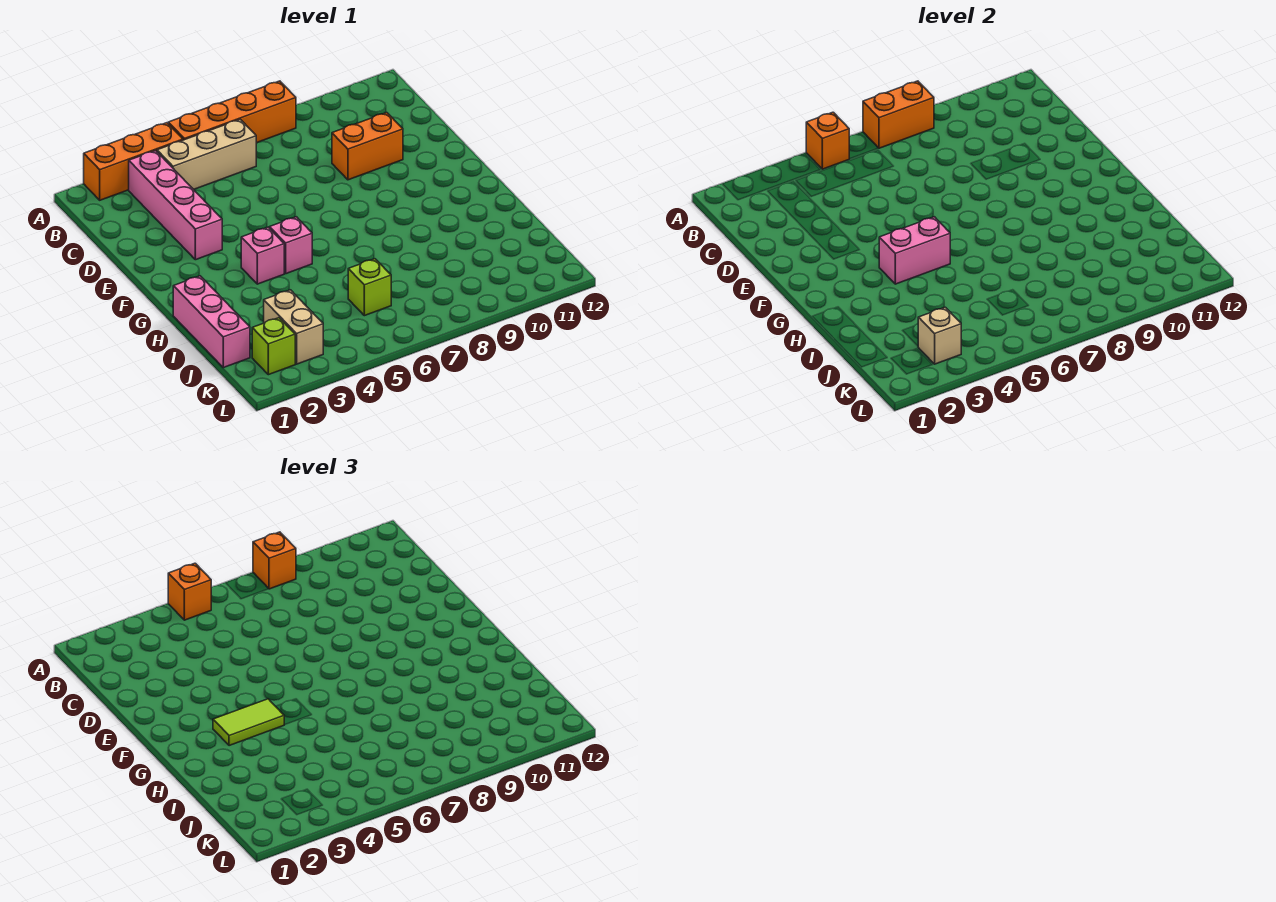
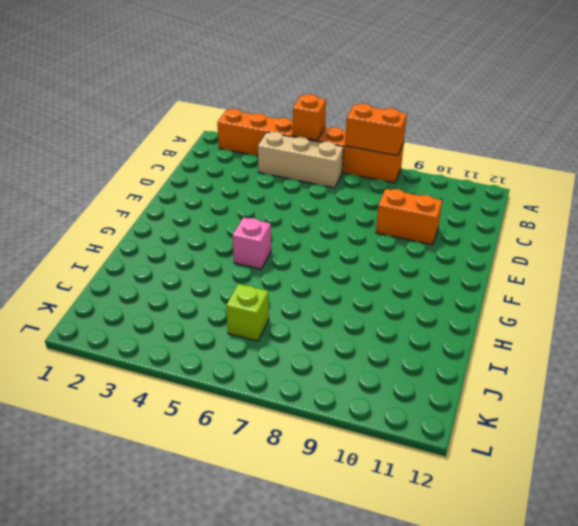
none -> pink brick B3:E3 level 1
none -> pink brick G4 level 1
none -> pink brick H1:J1 level 1

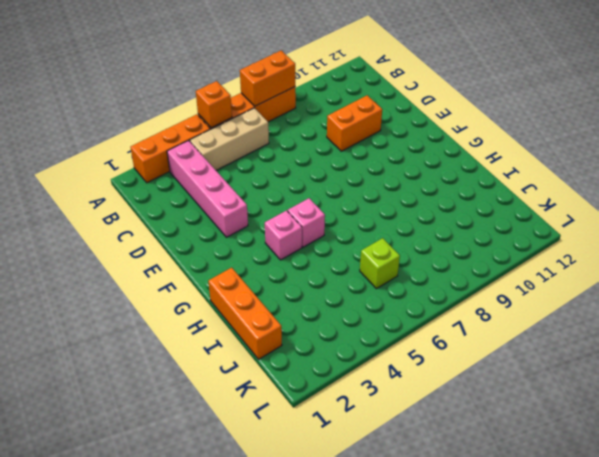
orange brick H1:J1 level 1 -> pink brick H1:J1 level 1
none -> tan brick J3:K3 level 1
none -> lime brick K2 level 1
none -> pink brick G4:G5 level 2

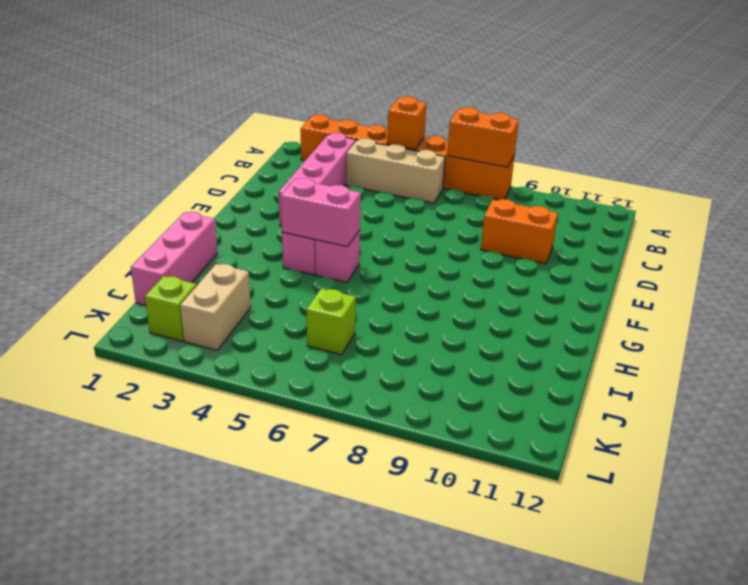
none -> tan brick K3 level 2
none -> orange brick A5 level 3
none -> orange brick A8 level 3

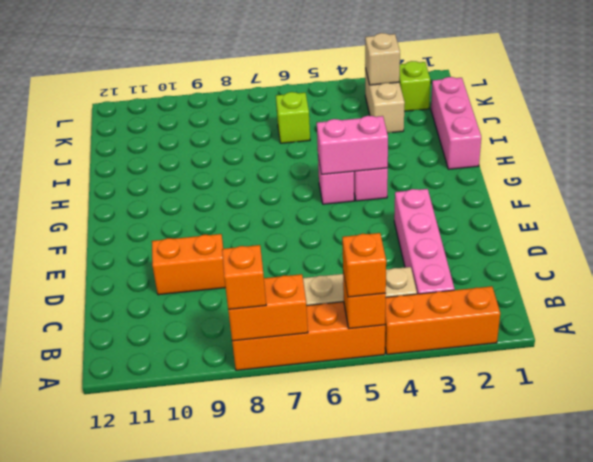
none -> lime tile G3:G4 level 3

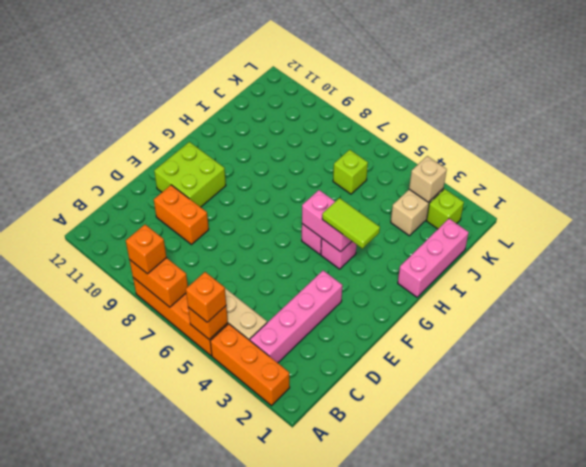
lime brick E10:F11 level 1 -> none

